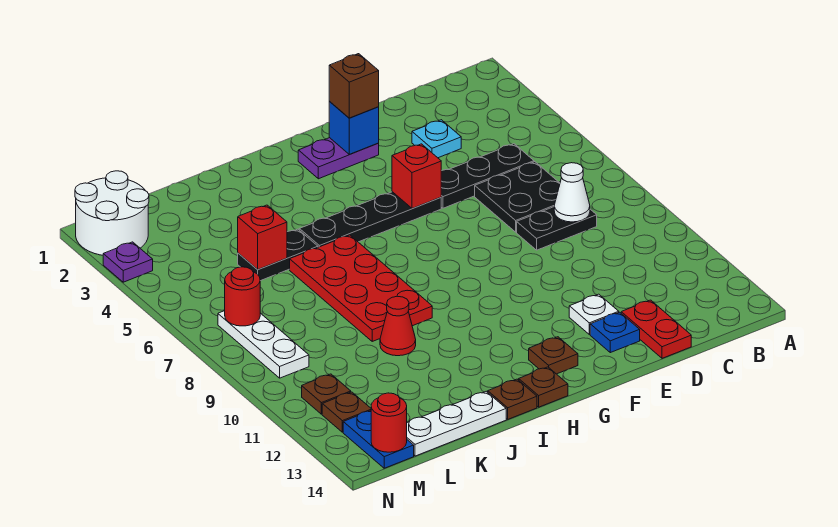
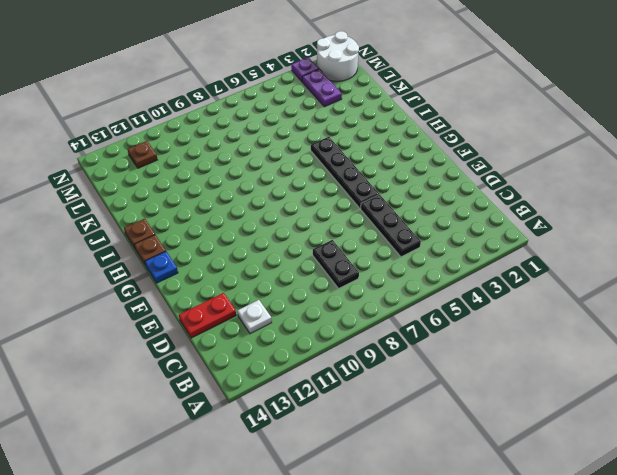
white plate C12 level 1 -> white plate E12 level 1
blue plate G14 level 1 -> blue plate E13 level 1
purple plate L3:M3 level 1 -> purple plate F2:G2 level 1
none -> black plate C6:D7 level 1
none -> cyan plate D3 level 1
none -> brown plate G13 level 1

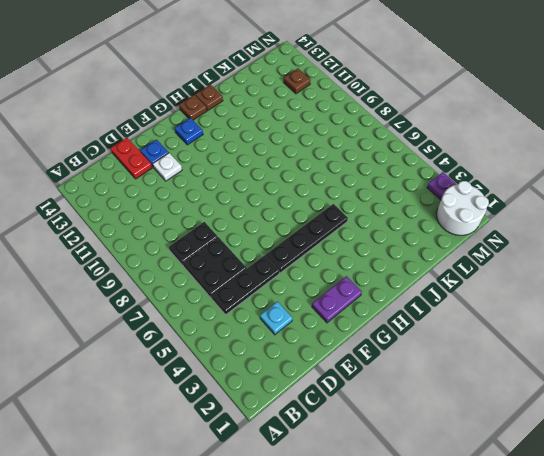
blue plate G13 level 1 -> brown plate G13 level 1
none -> red plate I6:J9 level 1
none -> black plate J5:K5 level 1
none -> red cone J10 level 1

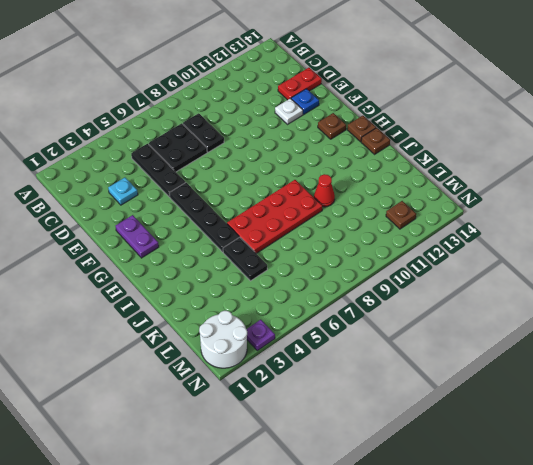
none -> white plate J14:L14 level 1
none -> white plate M7:M9 level 1
none -> brown plate M11 level 1

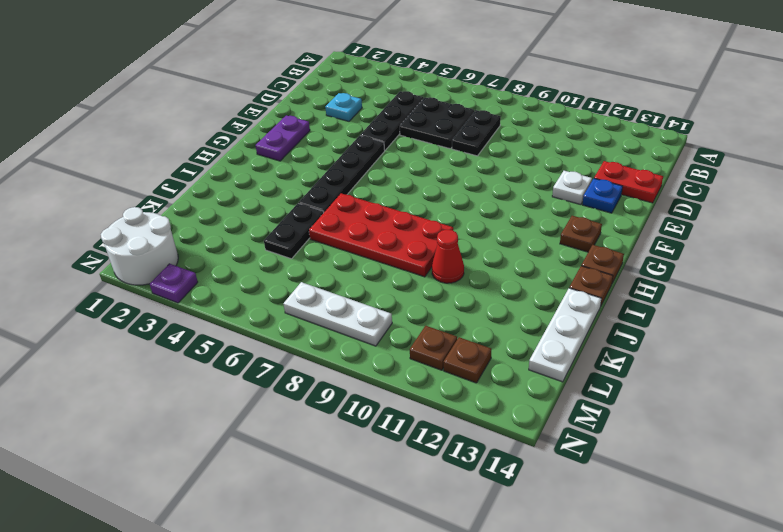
none -> blue plate M13:M14 level 1
none -> white cone C8 level 2
none -> blue brick F2 level 2

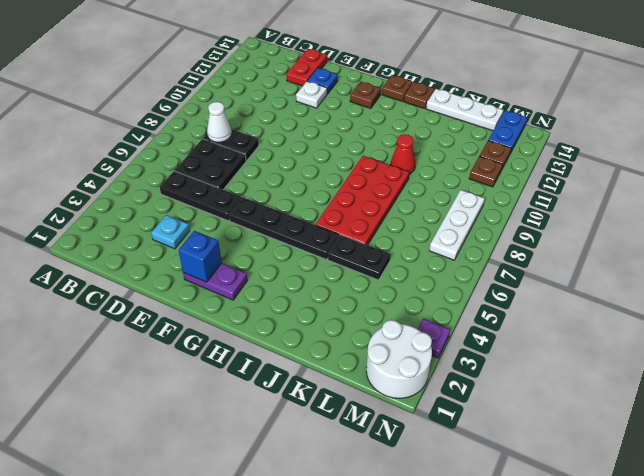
none -> red brick F5 level 2
none -> red brick K5 level 2
none -> red round brick M7 level 2

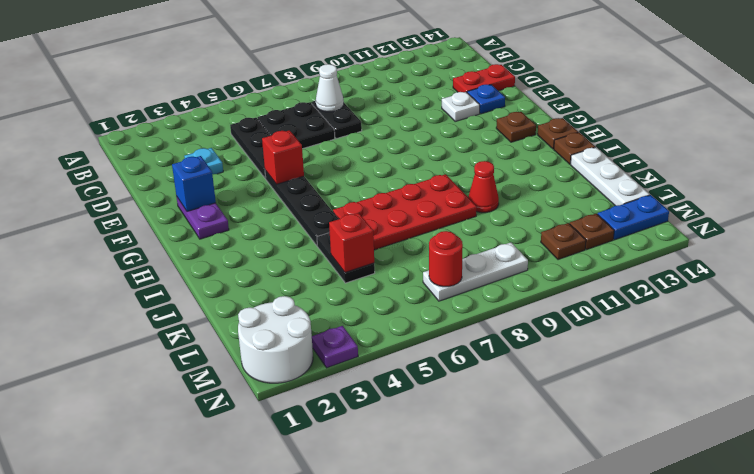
none -> red round brick M14 level 2
none -> brown brick F2 level 3

